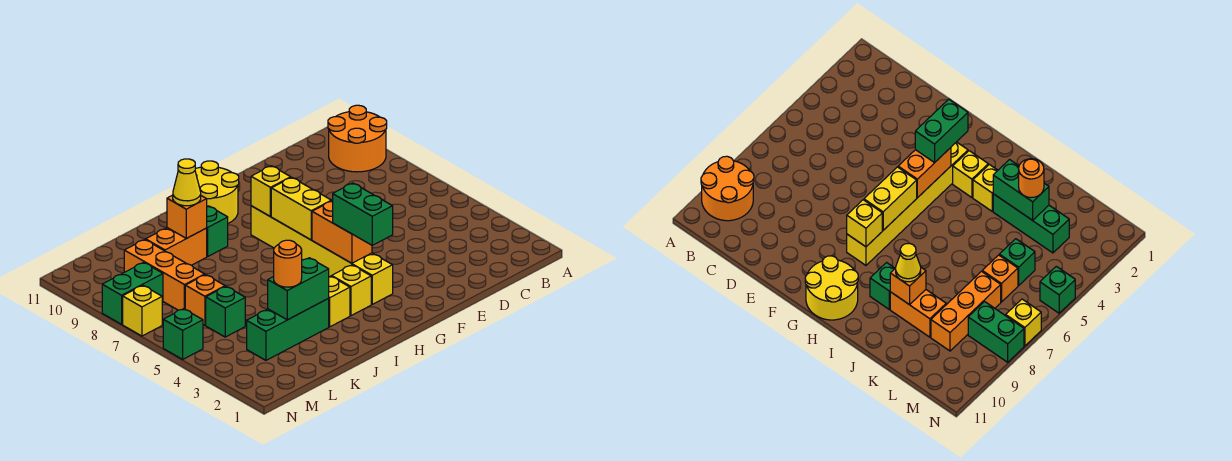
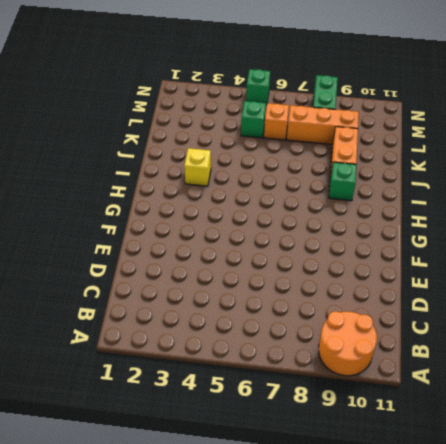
none -> yellow brick G3:G8 level 1
none -> yellow round brick G10:H11 level 1
none -> yellow brick H3 level 1

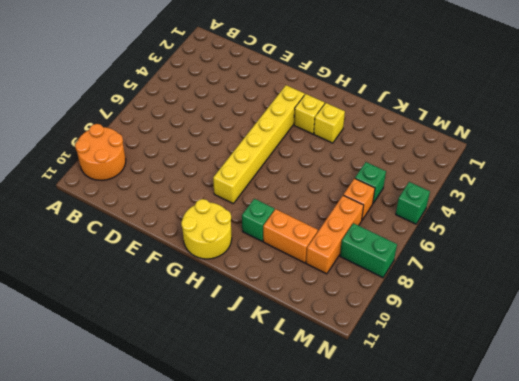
none -> green brick J3:L3 level 1
none -> yellow brick N7 level 1
none -> orange brick G4:G5 level 2

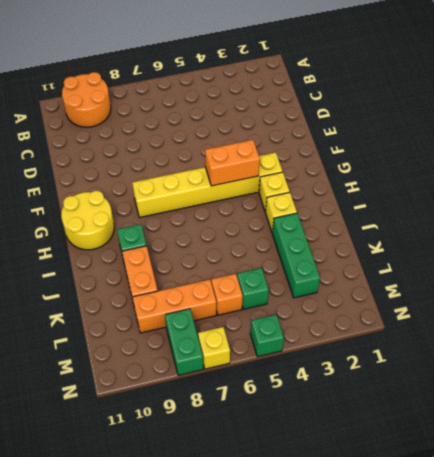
none -> yellow brick G6:G7 level 2
none -> yellow brick G8 level 2
none -> green brick J3:K3 level 2

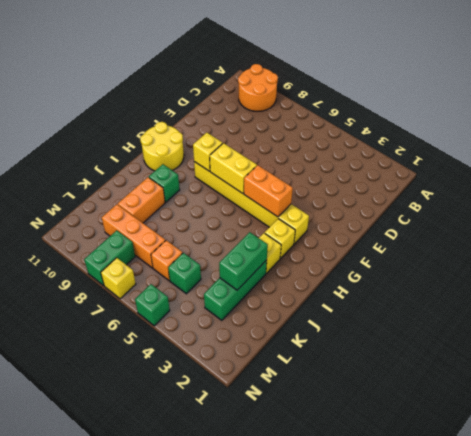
none -> orange brick J9 level 2
none -> green brick G3:G4 level 3
none -> yellow cone J9 level 3

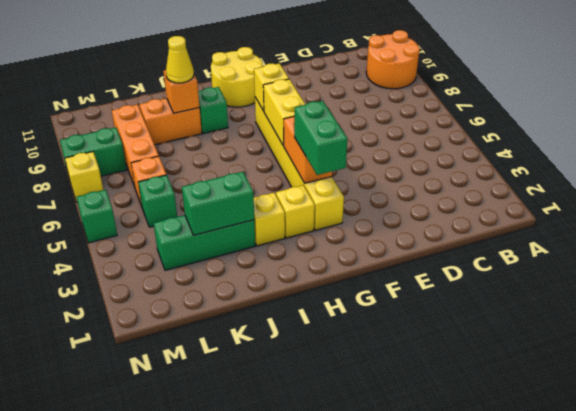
none -> orange round brick K3 level 3

